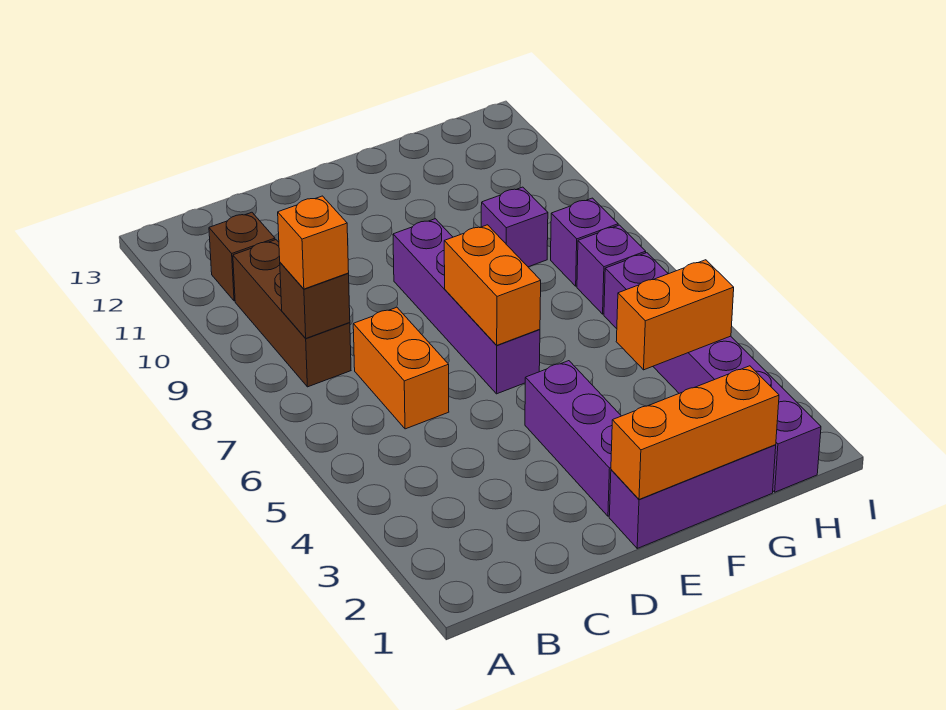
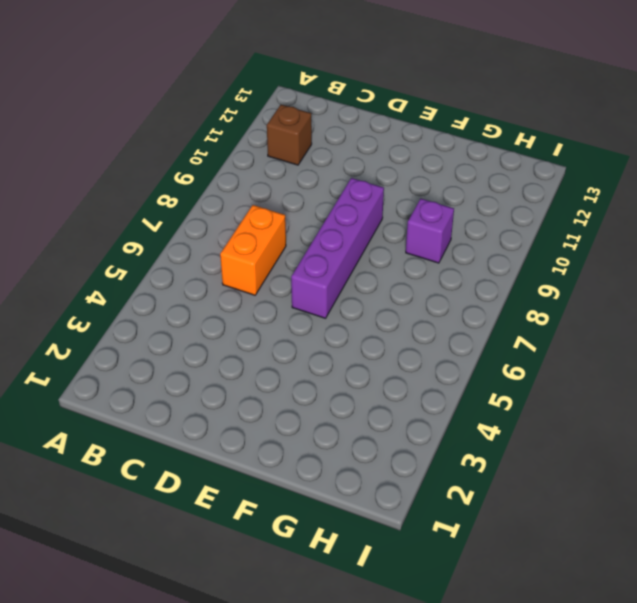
none -> brown brick B8:B10 level 1
none -> purple brick E1:G1 level 1
none -> purple brick E2:E4 level 1

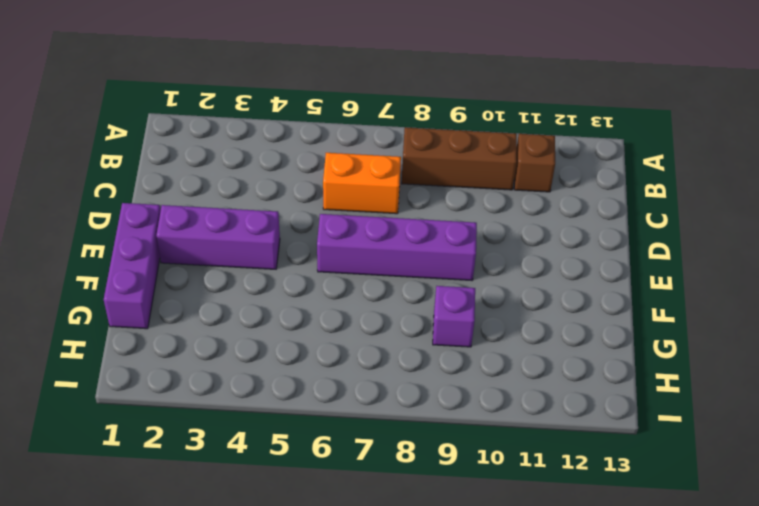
none -> purple brick H1:H6 level 1
none -> purple brick H7 level 1
none -> purple brick H8 level 1

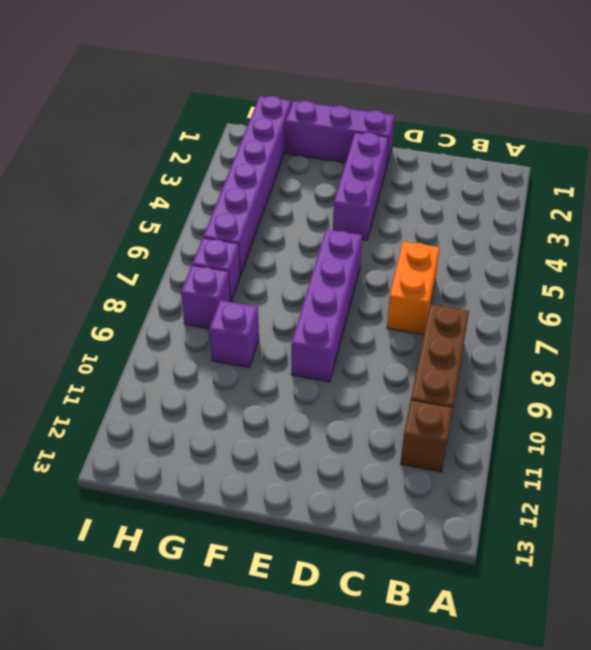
none -> brown brick B8 level 2
none -> orange brick E1:G1 level 2
none -> orange brick E6:E7 level 2

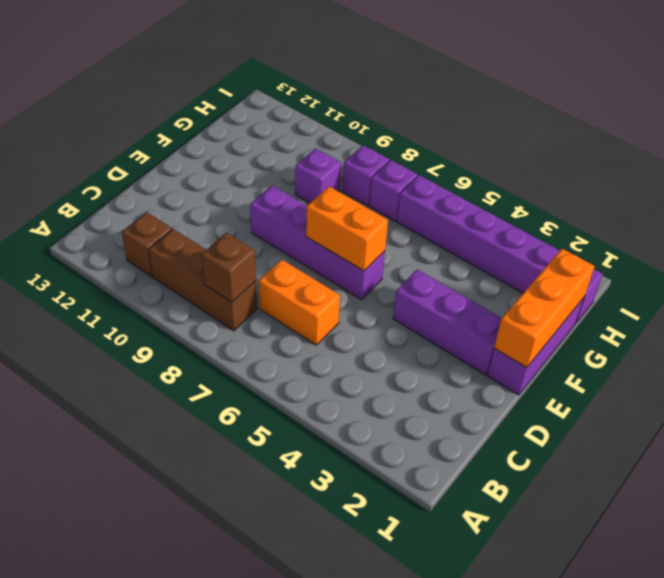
none -> orange brick G4:H4 level 2
none -> orange brick B8 level 3

